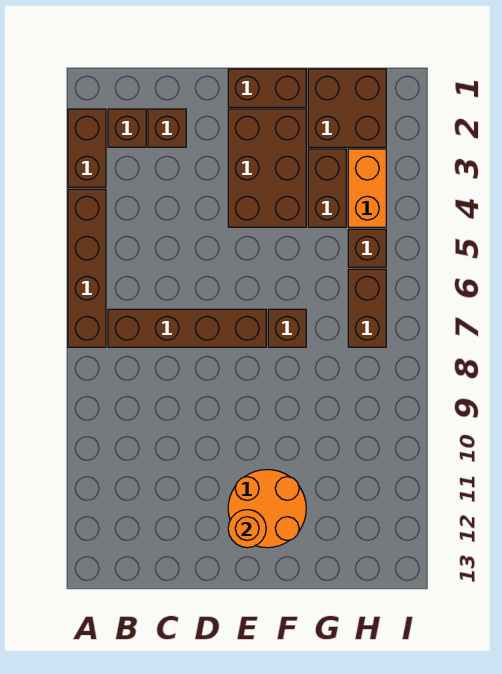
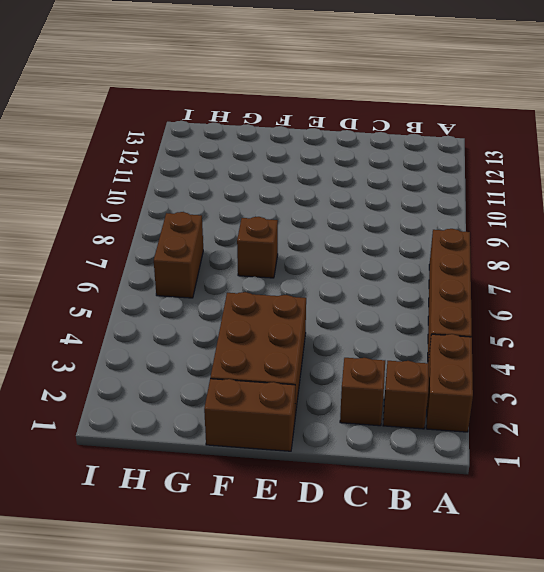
none -> brown brick B7:E7 level 1
none -> orange round brick E11:F12 level 1
none -> brown brick G1:H2 level 1

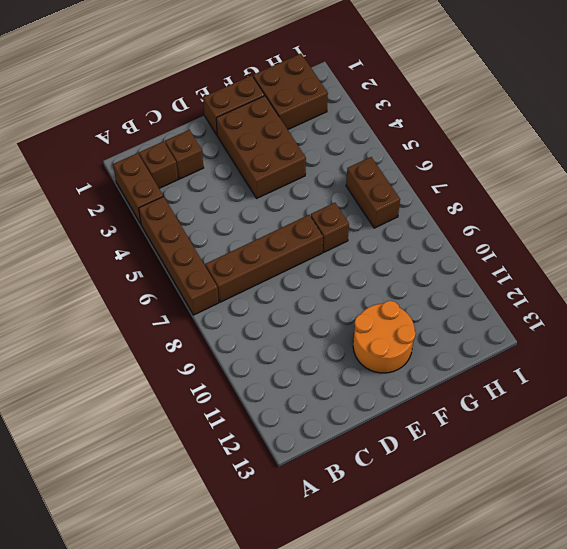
none -> brown brick G3:G4 level 1
none -> orange brick H3:H4 level 1
none -> brown brick H5 level 1

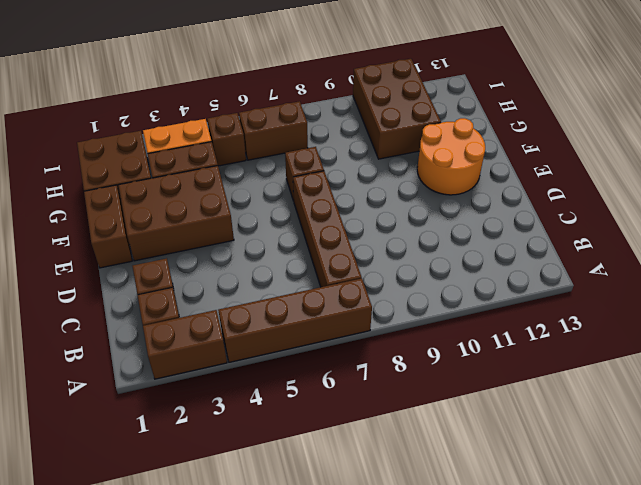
brown brick G10:I11 level 1 -> none
none -> orange round brick E12 level 2

